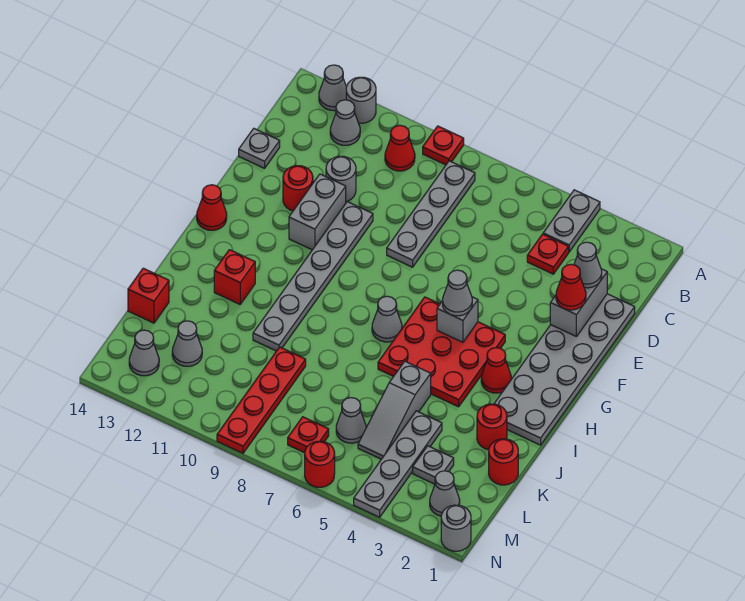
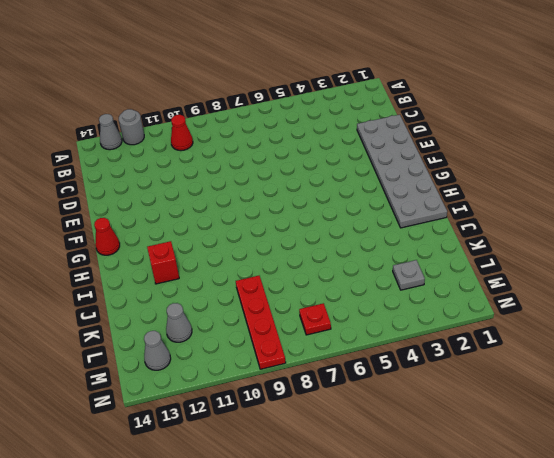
none -> grey plate A4:B4 level 1
none -> red plate A9 level 1
none -> grey plate B8:E8 level 1
none -> grey cone B12 level 1

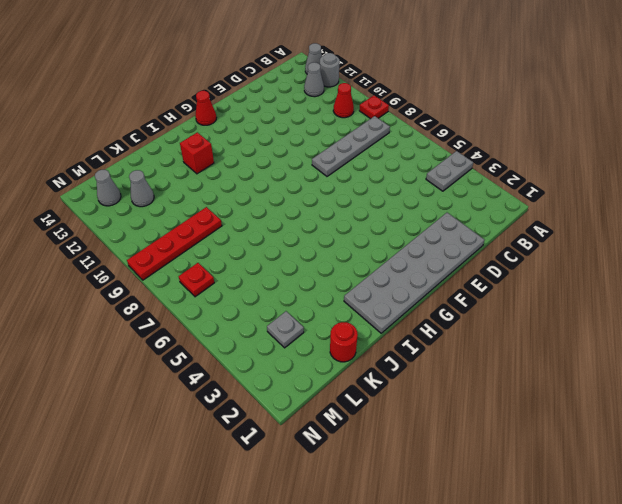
none -> red plate C4 level 1
none -> grey round brick D11 level 1
none -> grey plate D14 level 1
none -> grey plate E10:J10 level 1

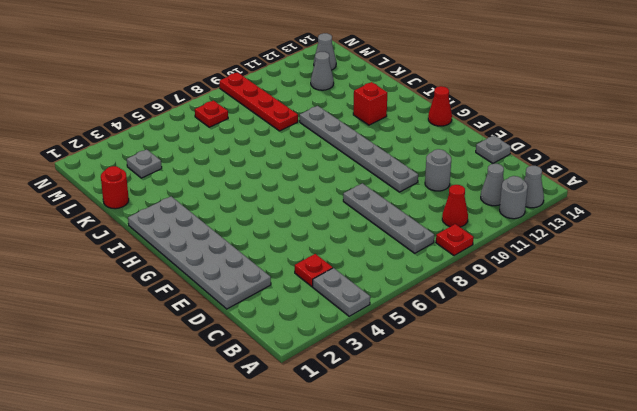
none -> grey brick E11:F11 level 1
none -> red round brick E12 level 1
none -> red plate G4:I6 level 1
none -> red cone H3 level 1

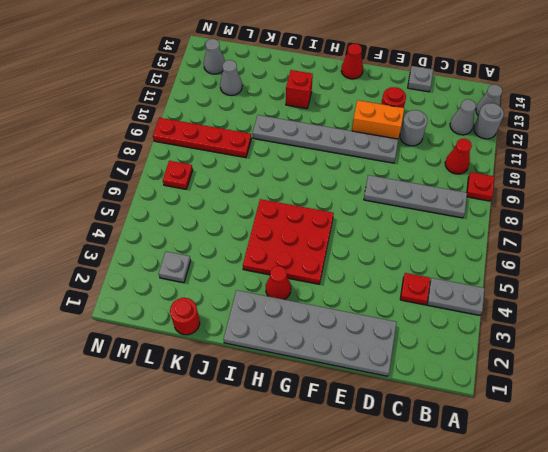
orange brick E11:F11 level 1 -> grey brick E11:F11 level 1
none -> grey cone H7 level 1
none -> red round brick J2 level 1
none -> grey slope J5:L5 level 1 top J
none -> grey plate K4:N4 level 1

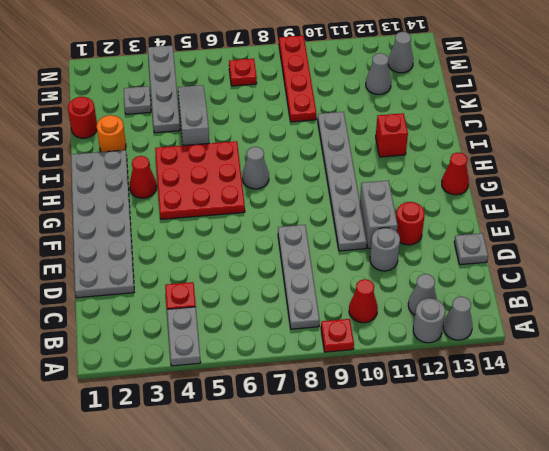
orange round brick J2 level 1 -> red round brick J2 level 1
none -> red brick K14 level 1
none -> grey cone L6 level 1
none -> grey cone M2 level 1
none -> grey round brick N1 level 1

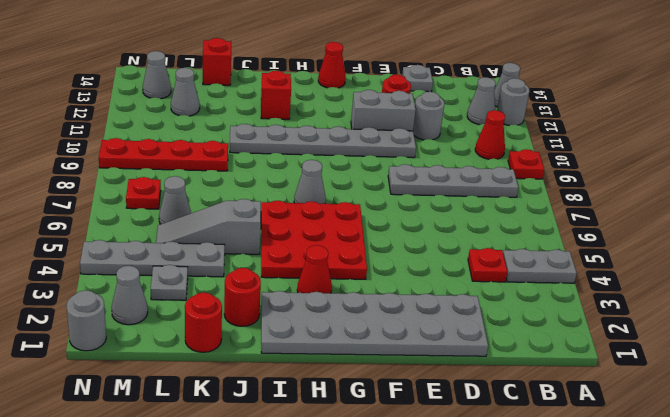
none -> red round brick N6 level 1
none -> grey brick D2:E2 level 2
none -> grey brick G5 level 2
none -> grey cone D2 level 3

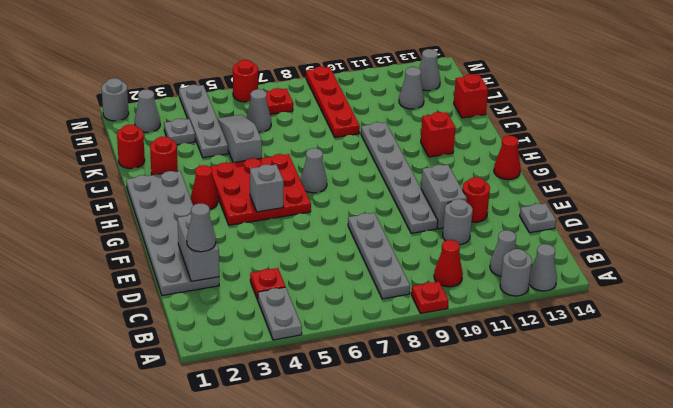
none -> red cone E2 level 3
none -> grey cone G5 level 3

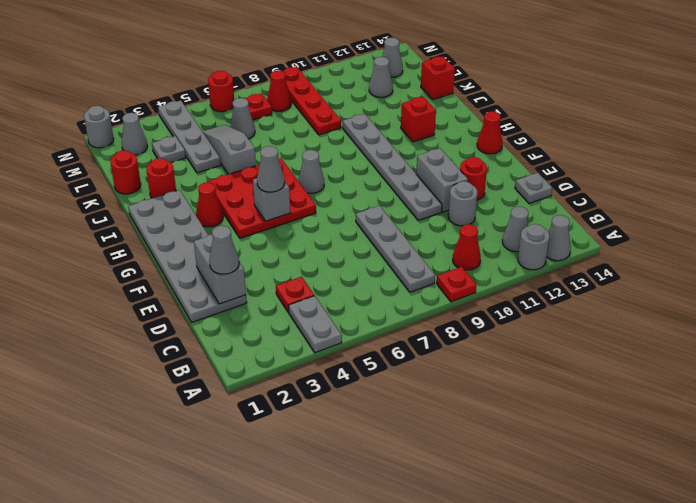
red cone M8 level 1 -> red cone E2 level 3

